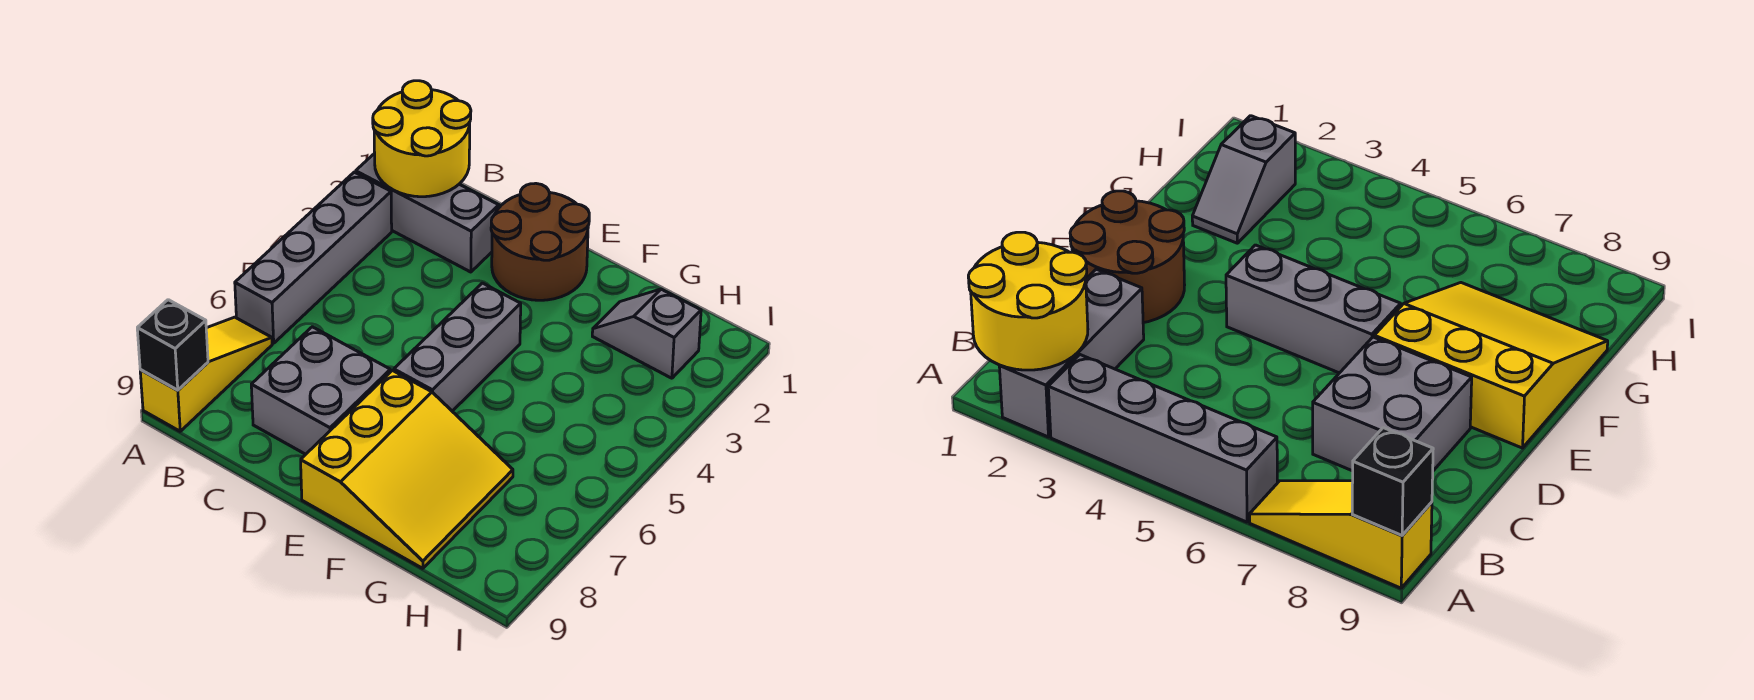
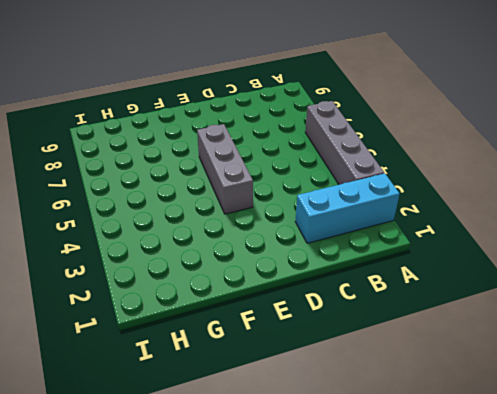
cyan brick A2:C2 level 1 -> grey brick A2:C2 level 1
none -> yellow slope A7:A9 level 1 top 9
none -> grey brick C7:D8 level 1

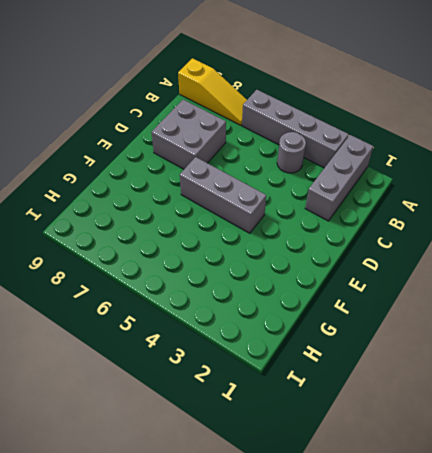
grey round brick B4 level 1 -> none
none -> brown round brick D1:E2 level 1
none -> yellow slope E7:G9 level 1 top E

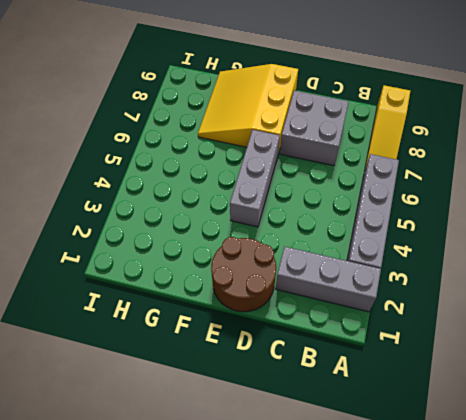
none -> grey slope G2:H2 level 1 top H
none -> yellow round brick A1:B2 level 2

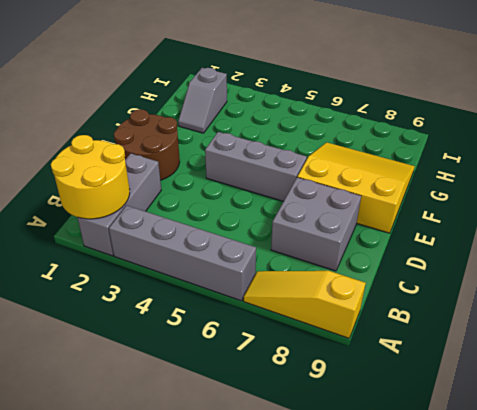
none -> black brick A9 level 2

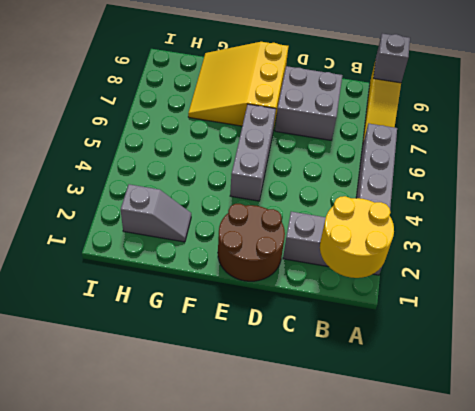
grey brick A9 level 2 -> black brick A9 level 2

